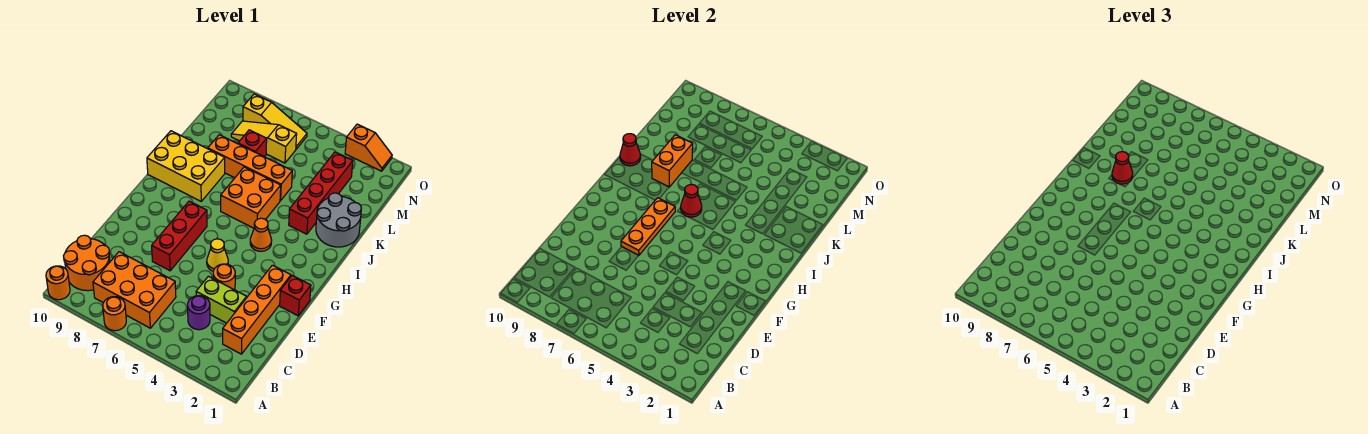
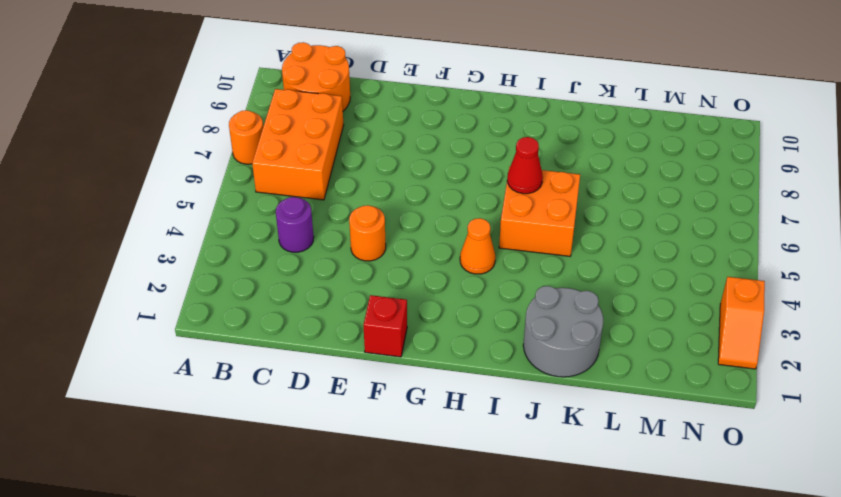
none -> orange round brick A10 level 1
none -> orange brick C2:F2 level 1
none -> lime brick D3:D4 level 1

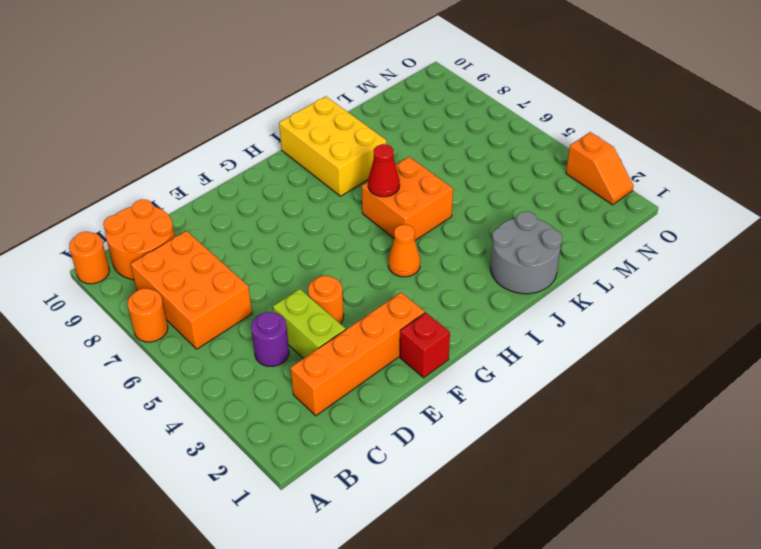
none -> red brick E7:G7 level 1
none -> yellow cone F5 level 1
none -> red brick J3:M3 level 1

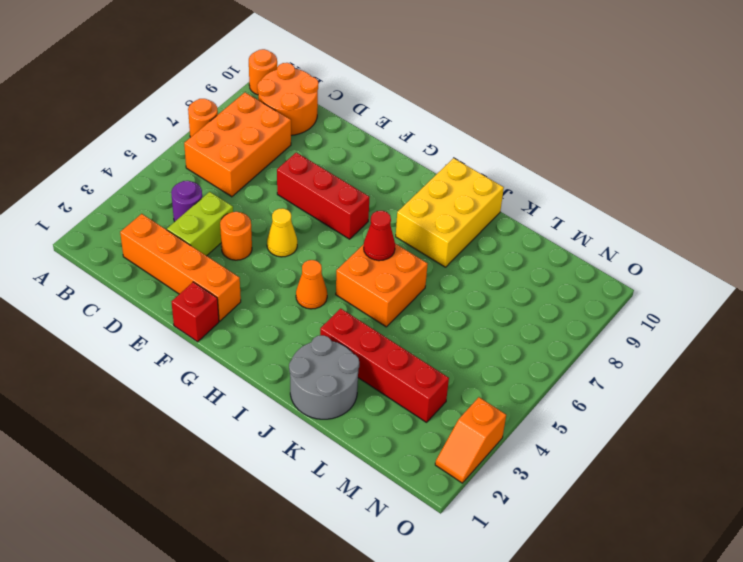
none -> orange brick K5:K8 level 1
none -> red brick L7 level 1
none -> yellow slope M6:M8 level 1 top 6

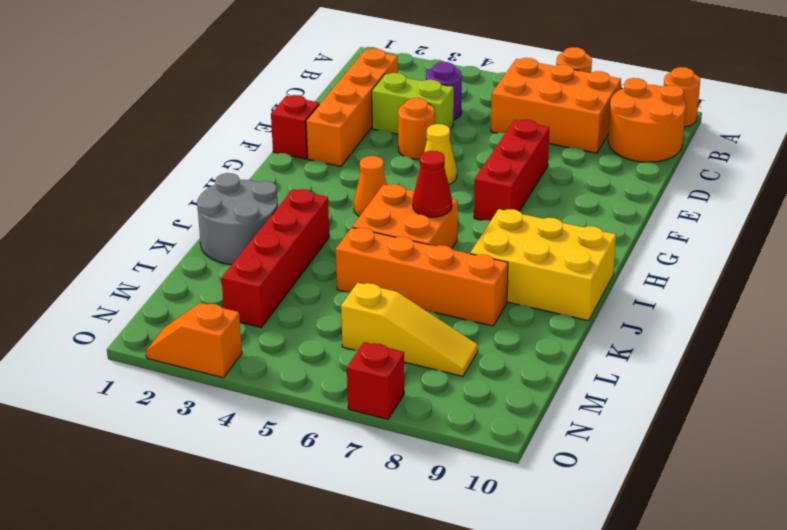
red brick O7 level 1 -> red brick L7 level 1
none -> yellow slope N6:N8 level 1 top 8
none -> orange plate F7:H7 level 2
none -> orange brick J8:K8 level 2

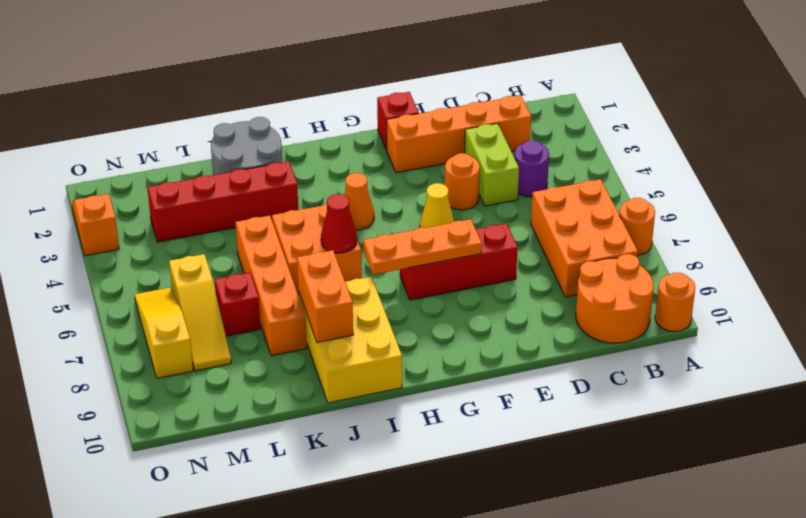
orange brick J8:J9 level 2 -> orange brick J8:K8 level 2
none -> red cone J10 level 2
none -> red cone J8 level 3

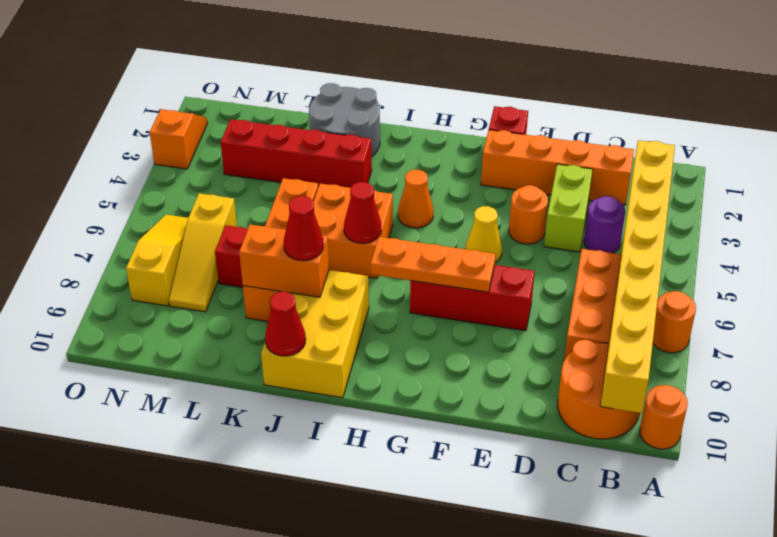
yellow brick B3:B10 level 2 -> none

